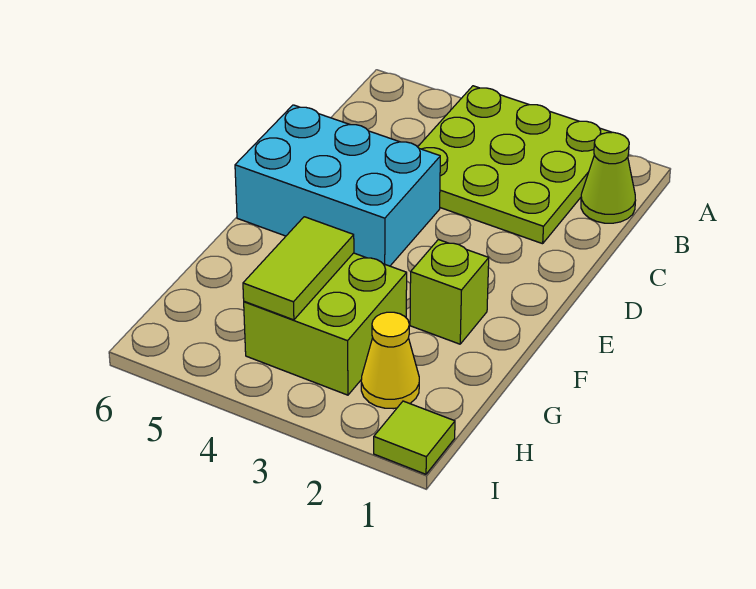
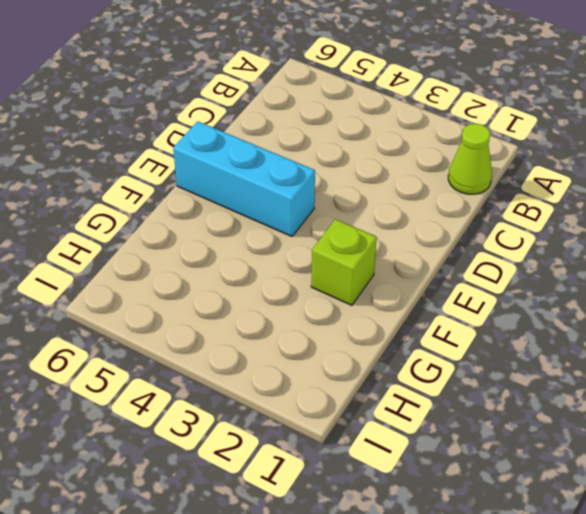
cyan brick E4:E6 level 1 -> cyan brick D4:E6 level 1
none -> lime plate A2:C4 level 1
none -> lime brick G3:H4 level 1

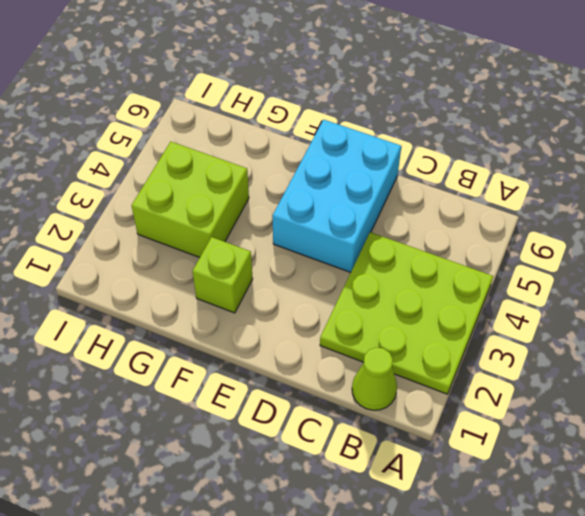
none -> yellow cone H2 level 1
none -> lime tile I1 level 1

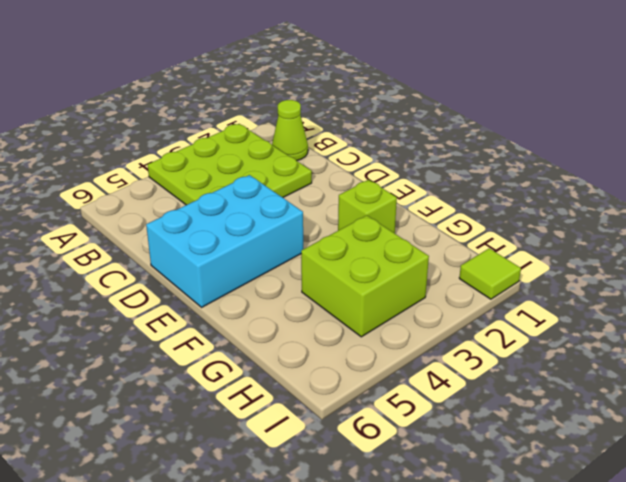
none -> yellow cone H2 level 1
none -> lime tile G4:H4 level 2

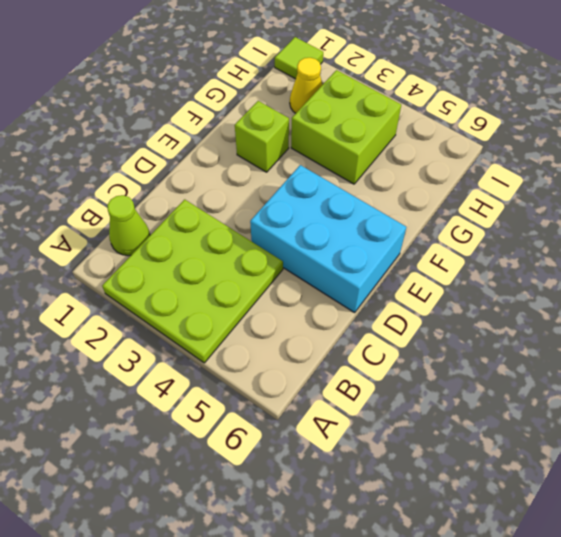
none -> lime tile G4:H4 level 2

